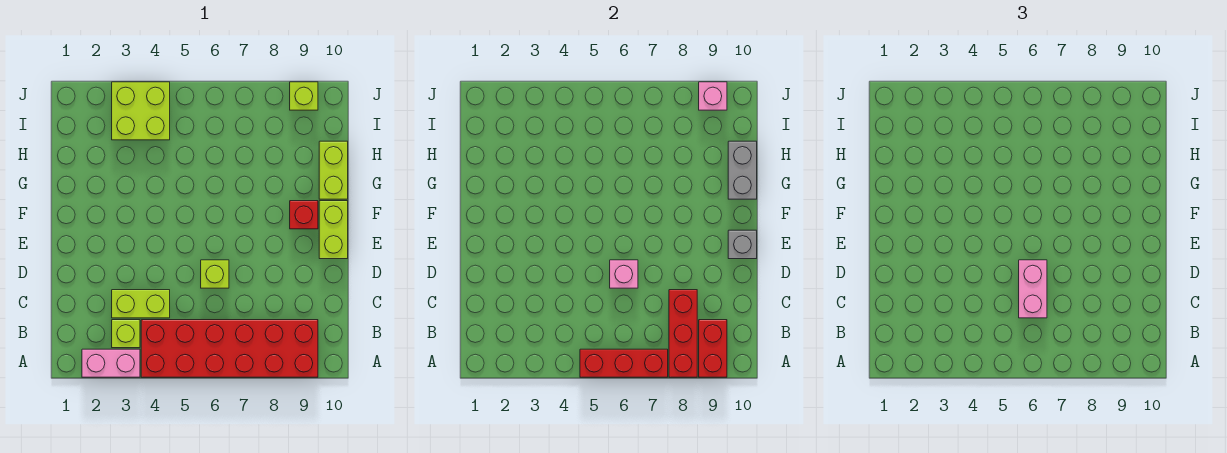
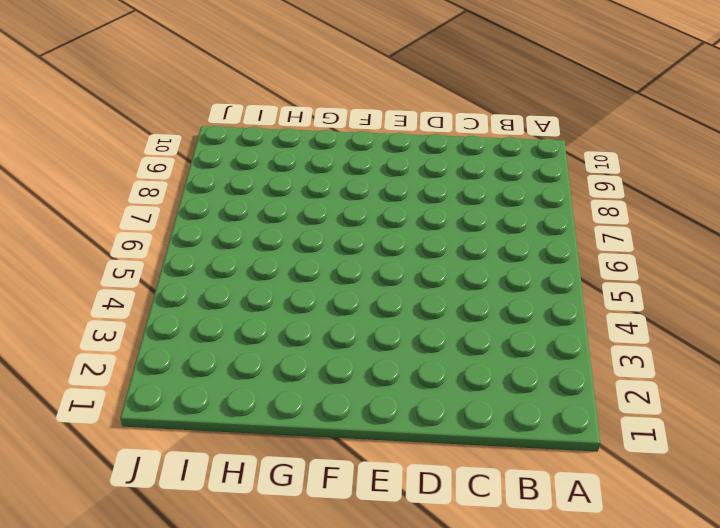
none -> pink brick A2:A3 level 1
none -> red brick A4:B9 level 1
none -> lime brick B3 level 1

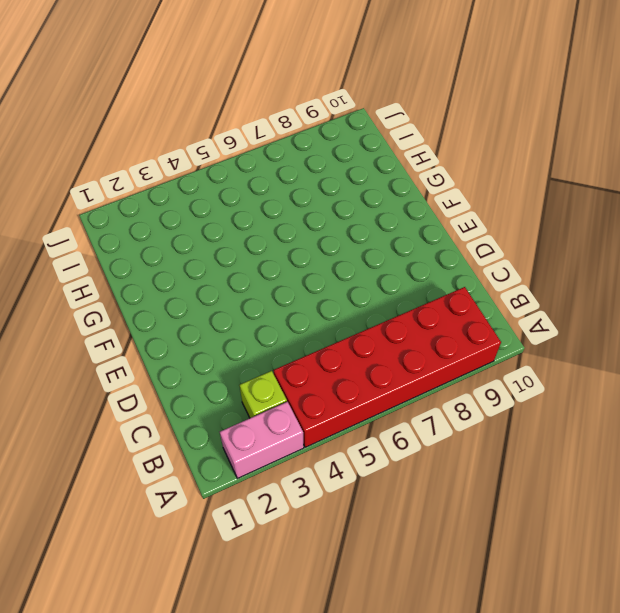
none -> lime brick C3:C4 level 1
none -> lime brick D6 level 1
none -> lime brick E10:F10 level 1

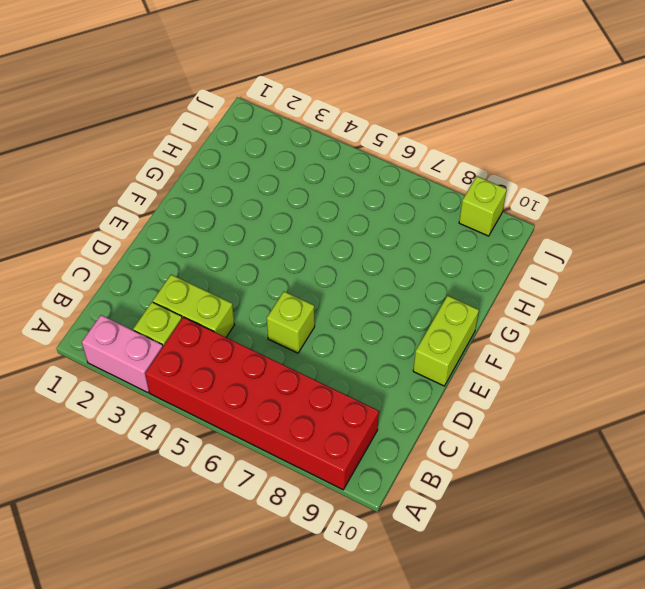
none -> red brick F9 level 1
none -> lime brick G10:H10 level 1
none -> lime brick I3:J4 level 1

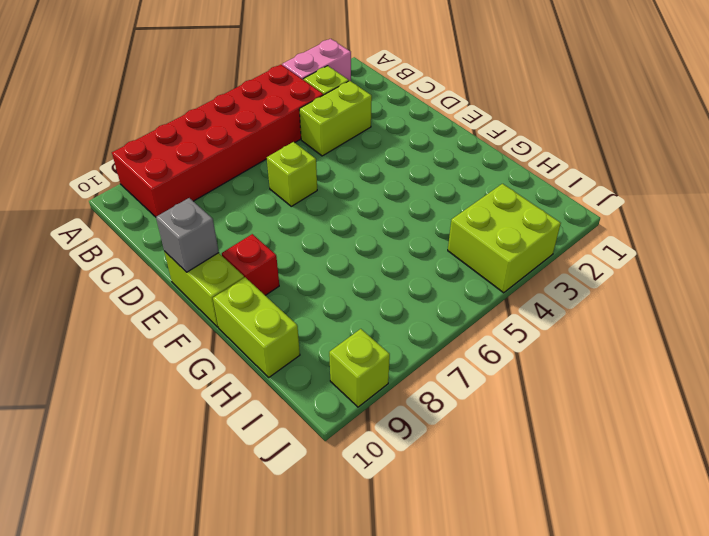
none -> red brick A5:A7 level 2
none -> red brick A8:C8 level 2
none -> red brick A9:B9 level 2

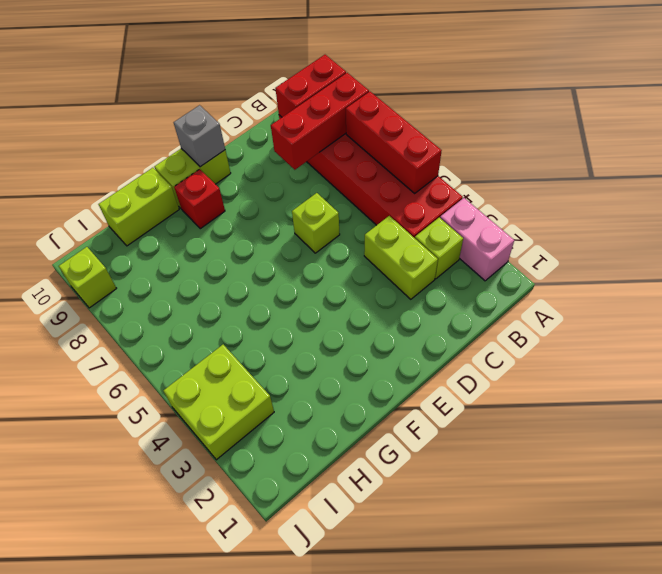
none -> pink brick D6 level 2
none -> grey brick G10:H10 level 2
none -> pink brick J9 level 2

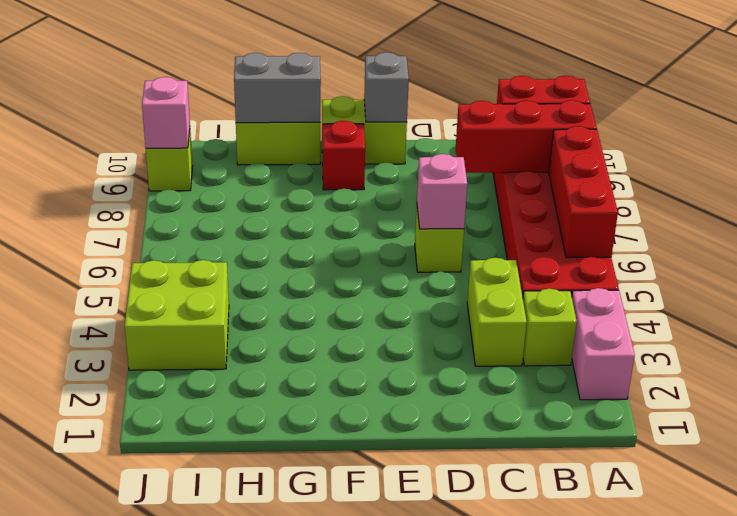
none -> pink brick C6:D6 level 3

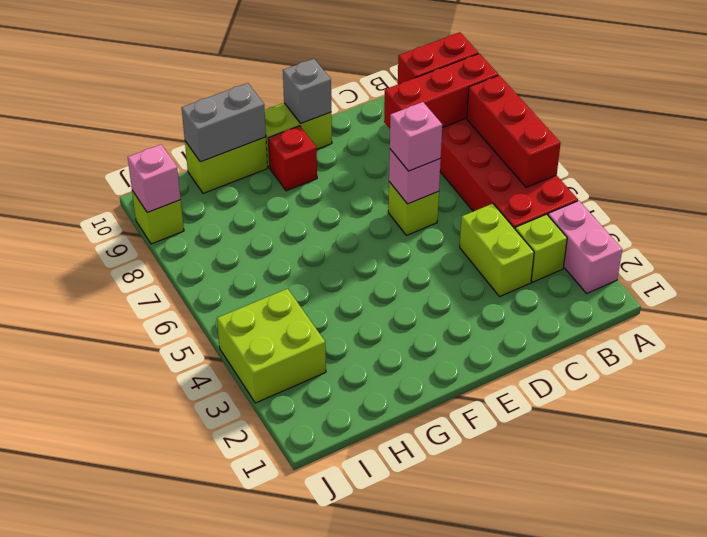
pink brick D6 level 3 -> pink brick C6:D6 level 3

